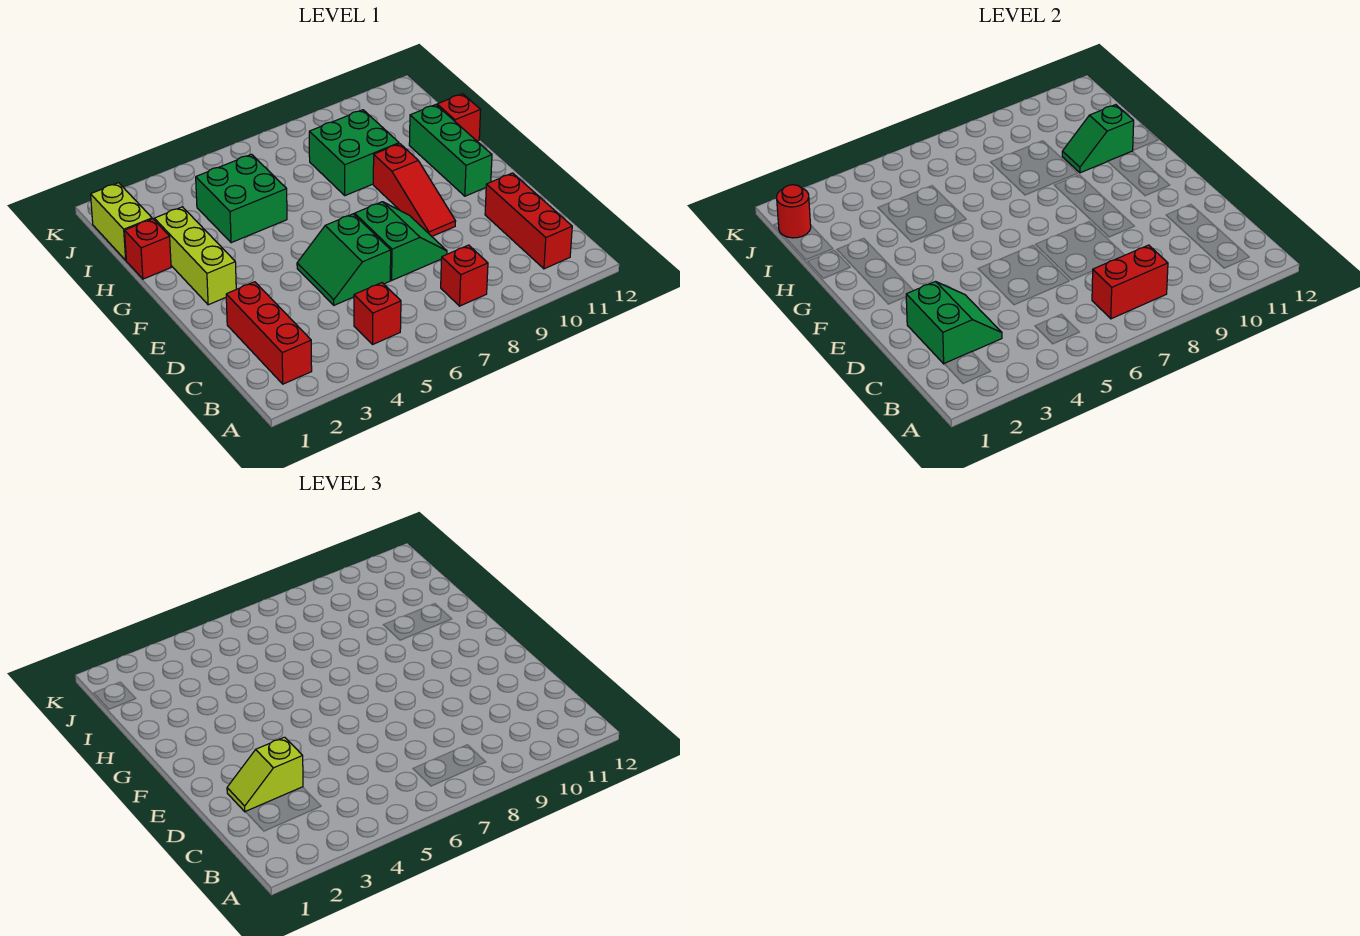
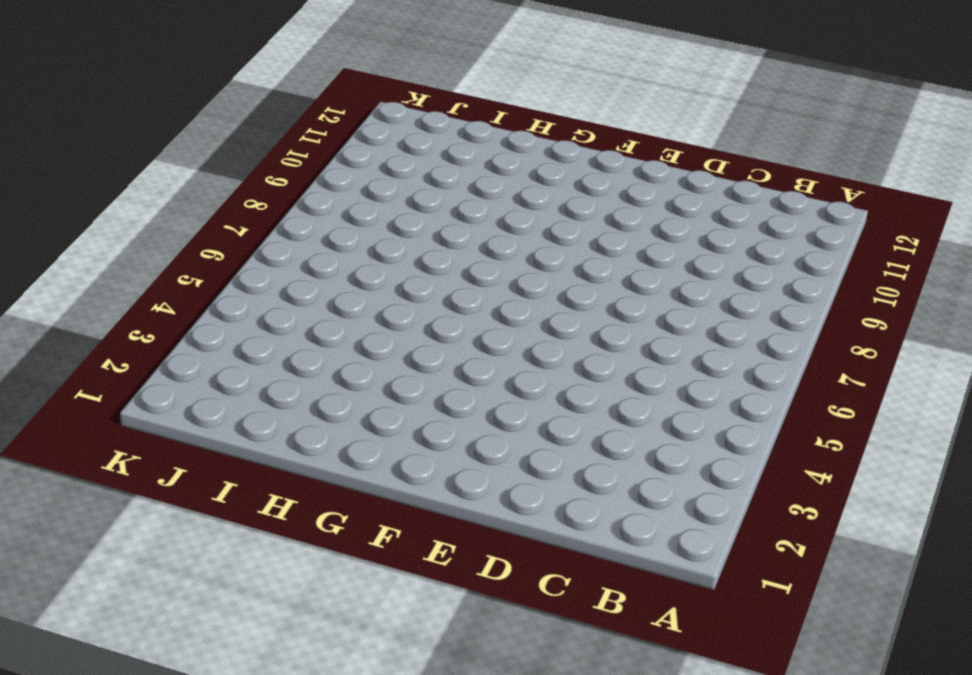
none -> red brick B2:D2 level 1
none -> red brick B5 level 1
none -> red brick B8 level 1

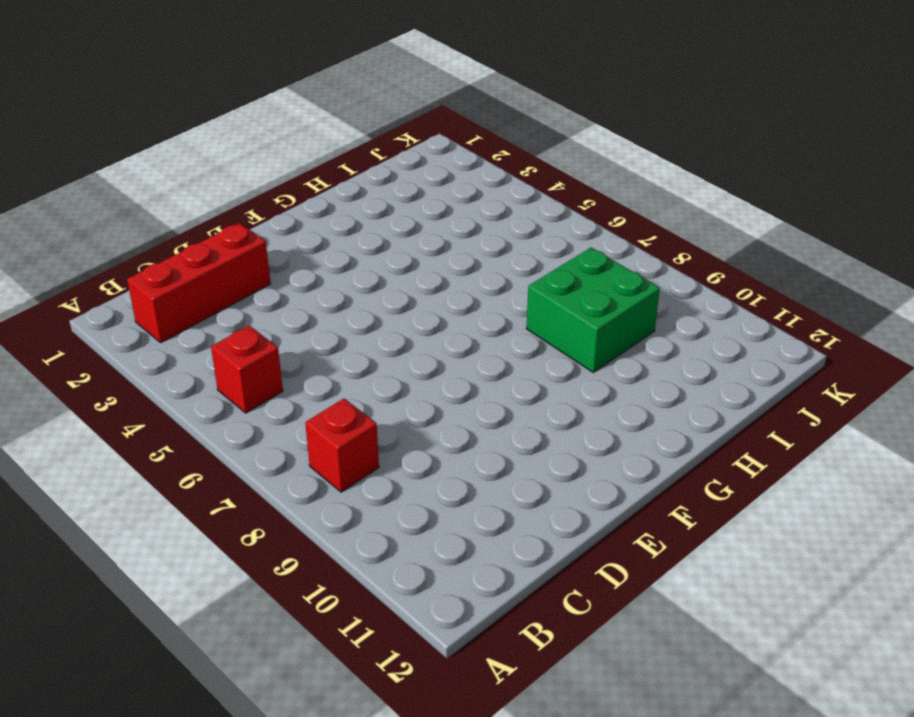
none -> red brick B11:D11 level 1
none -> green slope D5:E6 level 1 top 6
none -> green slope D7:E8 level 1 top 7

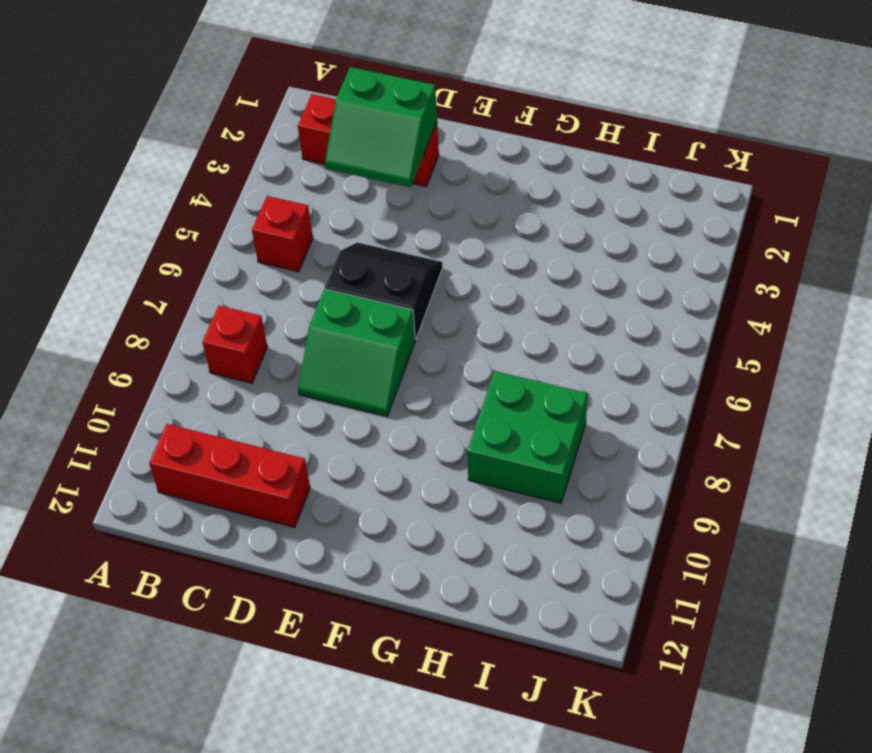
black slope D5:E6 level 1 top 6 -> green slope D5:E6 level 1 top 6
none -> red slope E9:G9 level 1 top G
none -> lime brick F2:H2 level 1
none -> green brick F11:H11 level 1

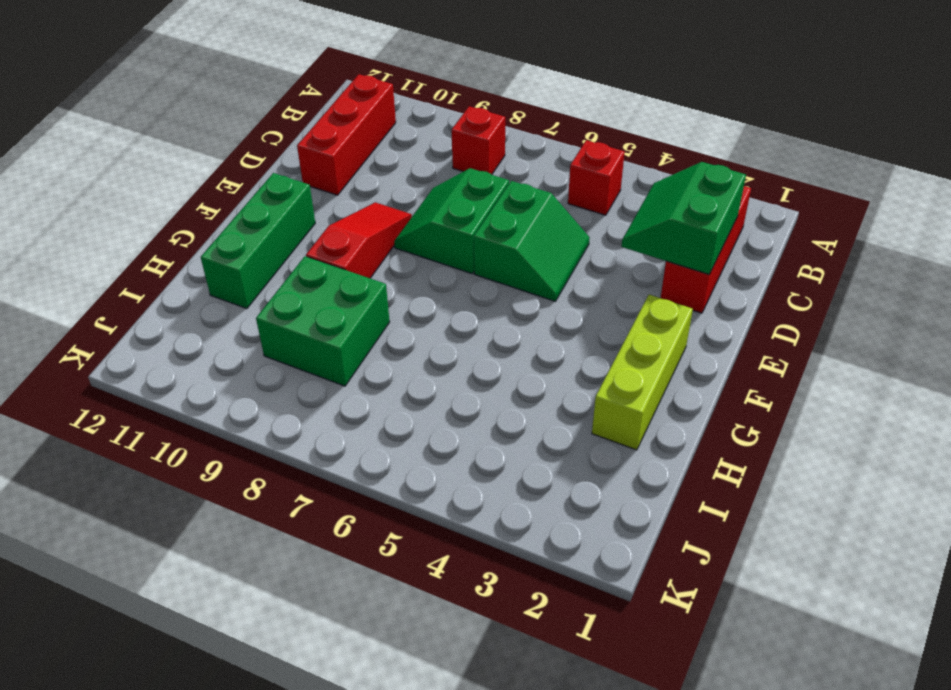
none -> red brick H1 level 1
none -> green brick H4:I5 level 1
none -> red brick H12 level 1

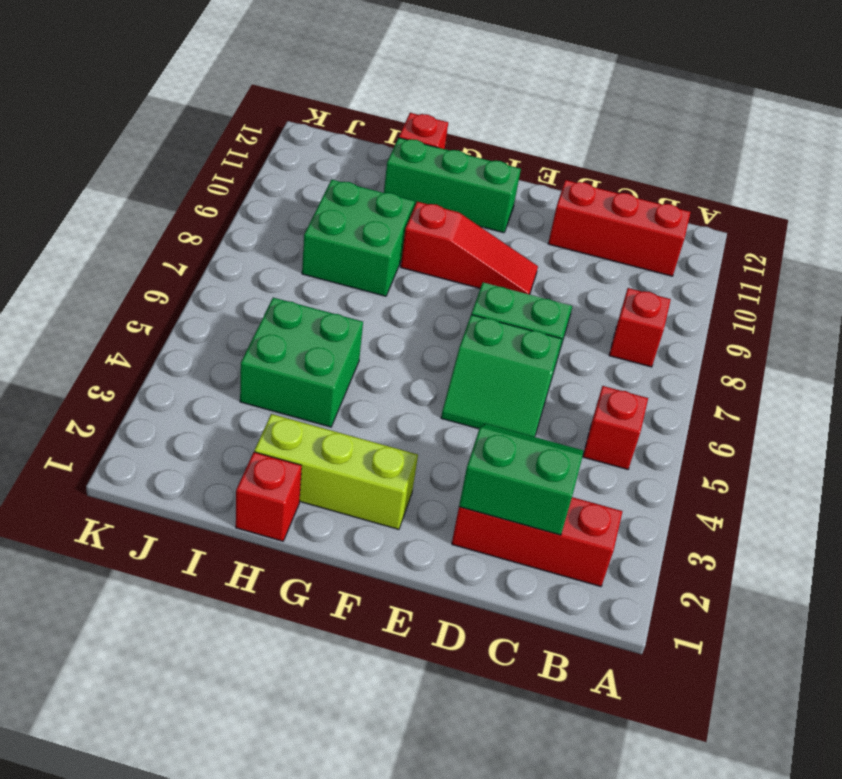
none -> lime brick I1:J1 level 1
none -> red brick B7:B8 level 2
none -> green slope H10:H11 level 2 top 11

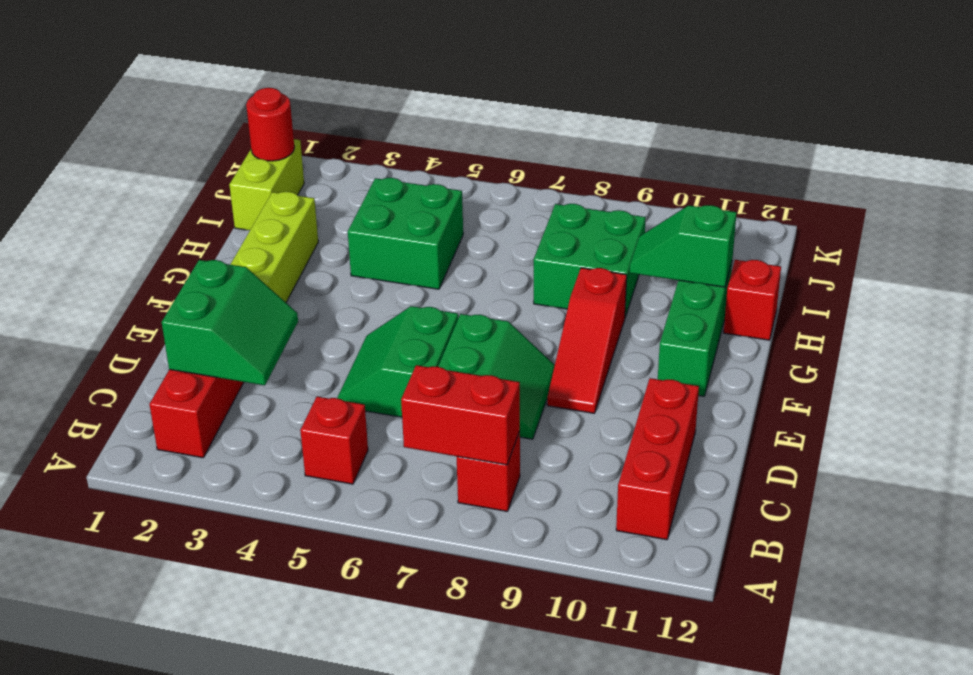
none -> red brick H1 level 1
none -> lime slope D2:D3 level 3 top 3

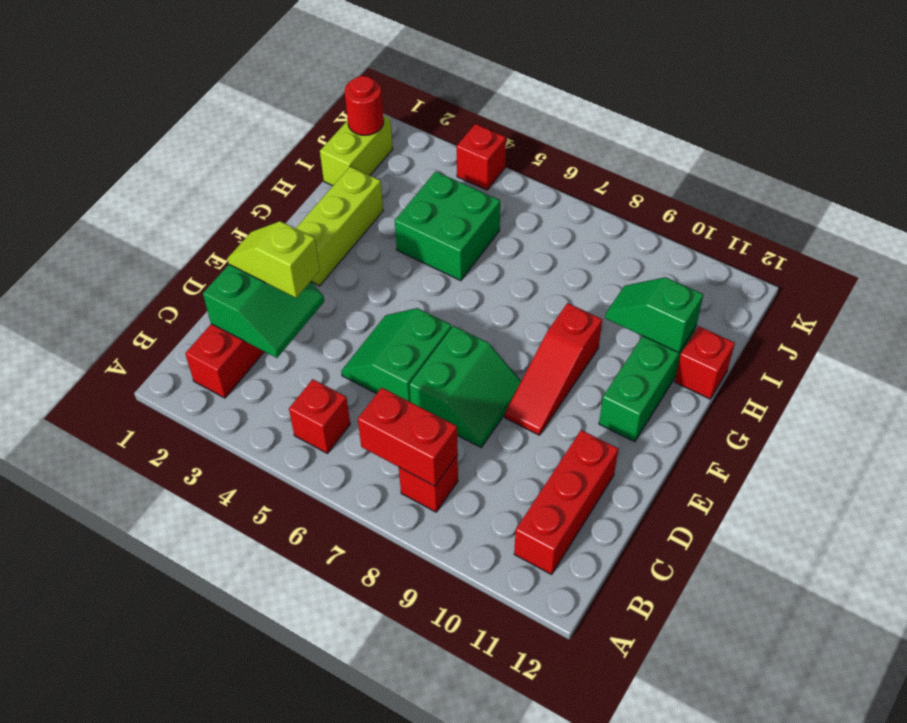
red brick K4 level 1 -> red brick H1 level 1
none -> green brick H8:I9 level 1

